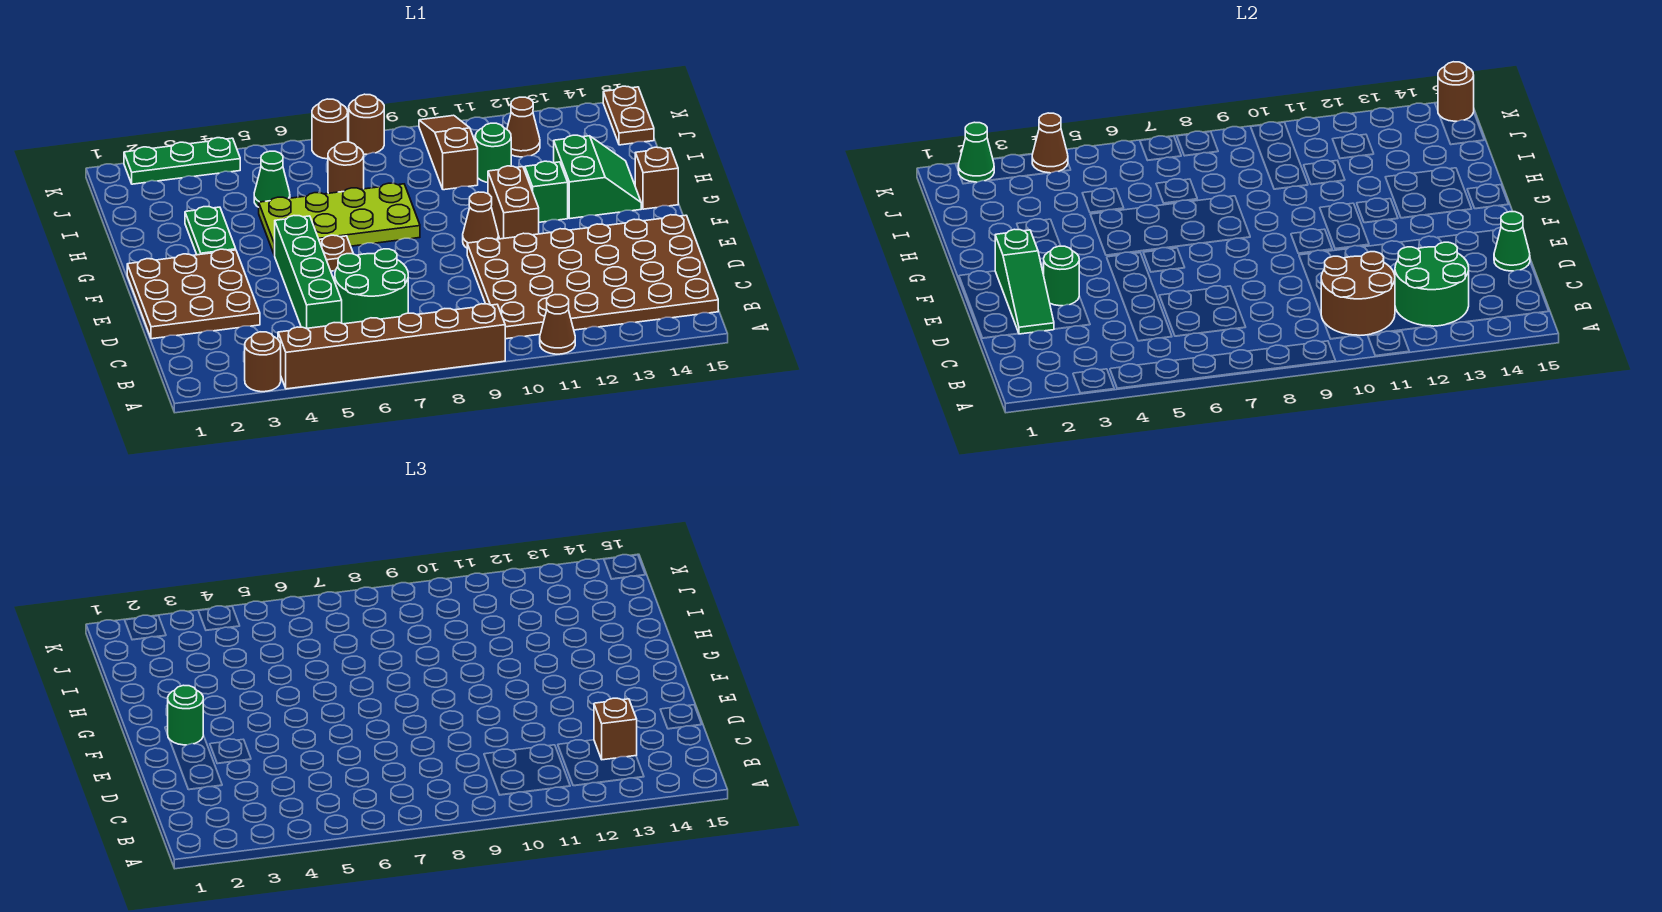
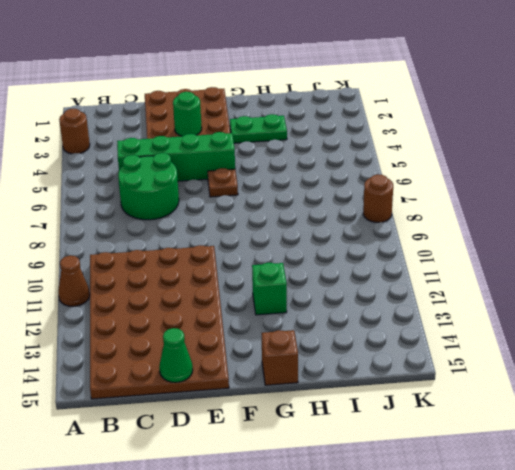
none -> brown brick A4:A9 level 1
none -> brown cone F10 level 1
none -> brown brick F11:G11 level 1
none -> lime plate G5:H8 level 1

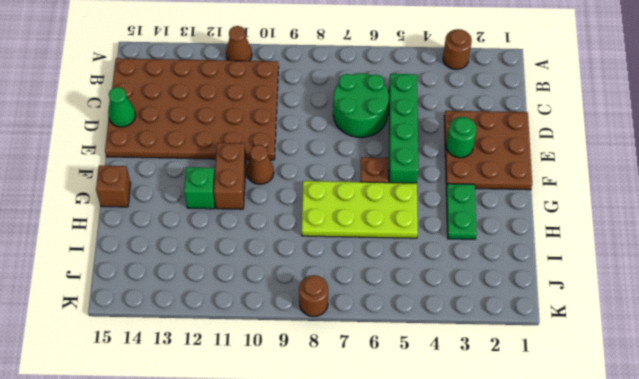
none -> brown brick A4:A9 level 1
none -> green slope G13:H14 level 1 top 13
none -> green cone I5 level 1
none -> brown round brick I7 level 1

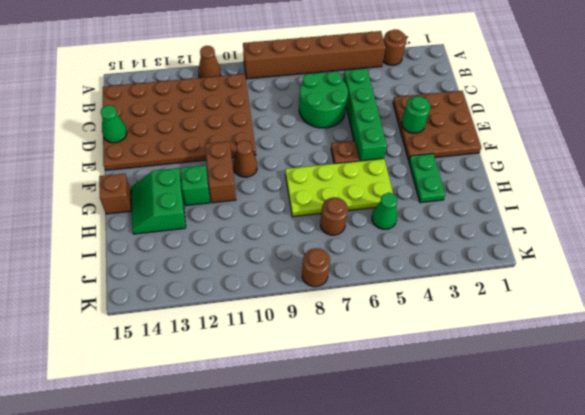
none -> brown slope I10:K10 level 1 top I
none -> green round brick I11 level 1
none -> brown cone J12 level 1
none -> brown plate J15:K15 level 1

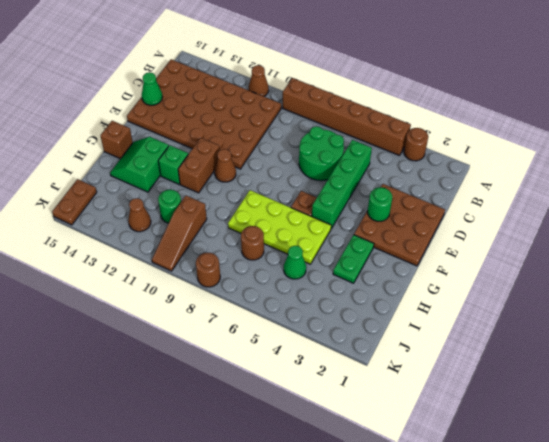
none -> green plate K2:K4 level 1
none -> brown round brick K7 level 1
none -> brown round brick B10:C11 level 2
none -> green round brick B12:C13 level 2

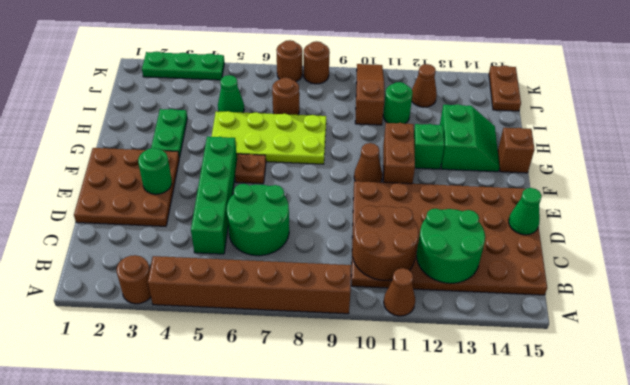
none -> green slope D2:F2 level 2 top F
none -> green cone K2 level 2
none -> brown cone K4 level 2
none -> brown round brick K15 level 2

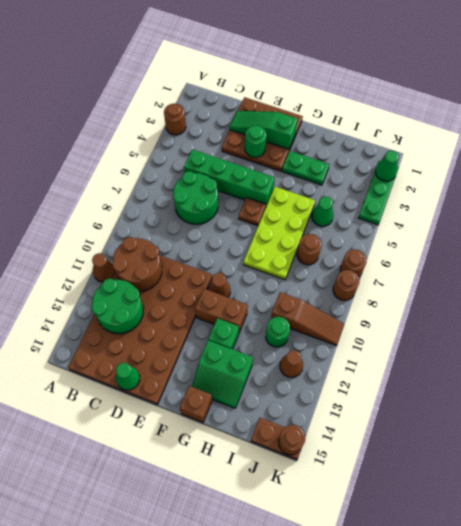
none -> brown brick A4:A9 level 1
none -> brown cone K4 level 2
none -> brown brick C13 level 3
none -> green round brick F2 level 3

